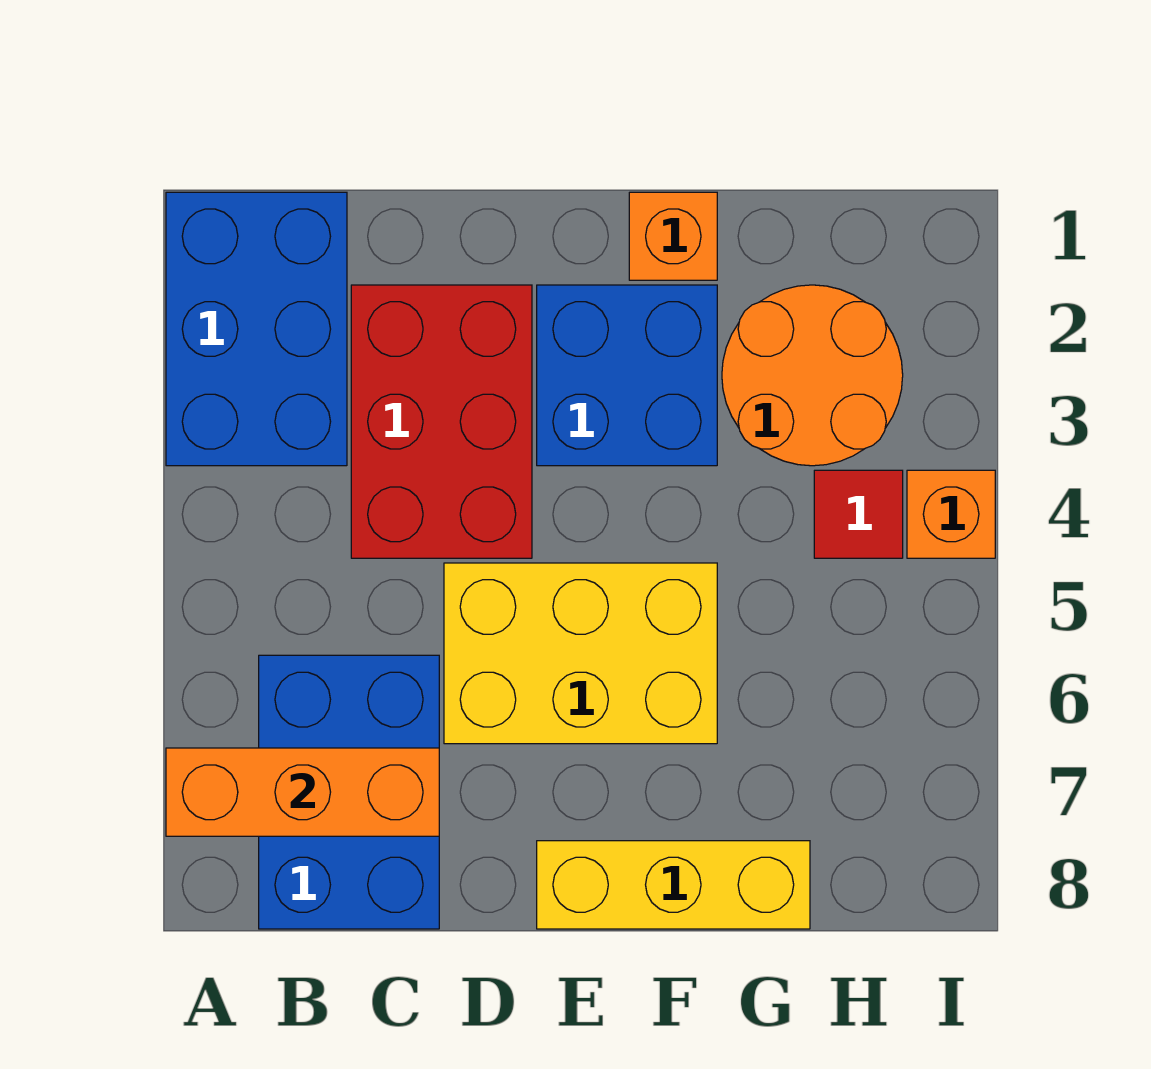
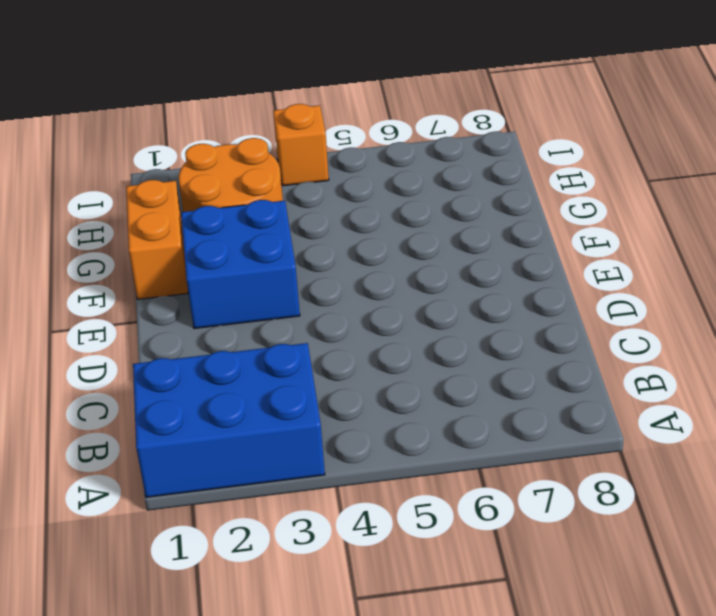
orange brick F1:G1 level 1 -> orange brick F1 level 1
none -> blue brick B6:C8 level 1
none -> red brick C2:D4 level 1

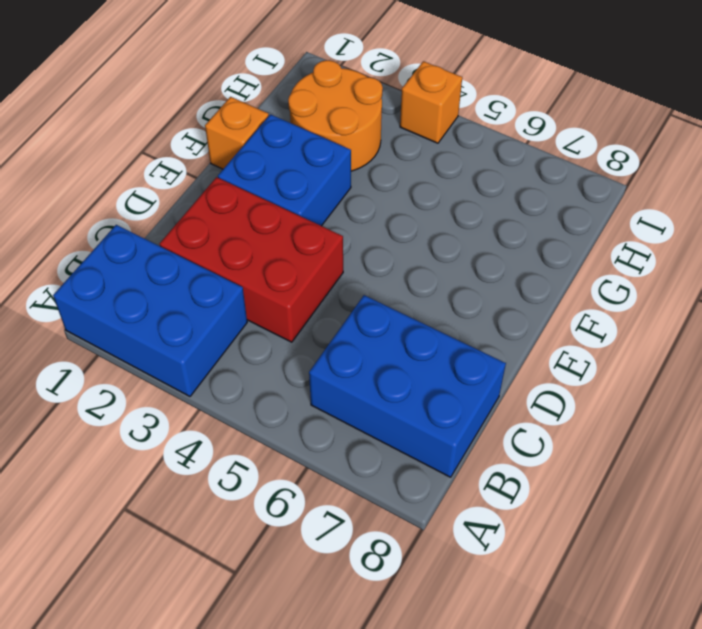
none -> yellow brick D5:F6 level 1
none -> yellow brick E8:G8 level 1

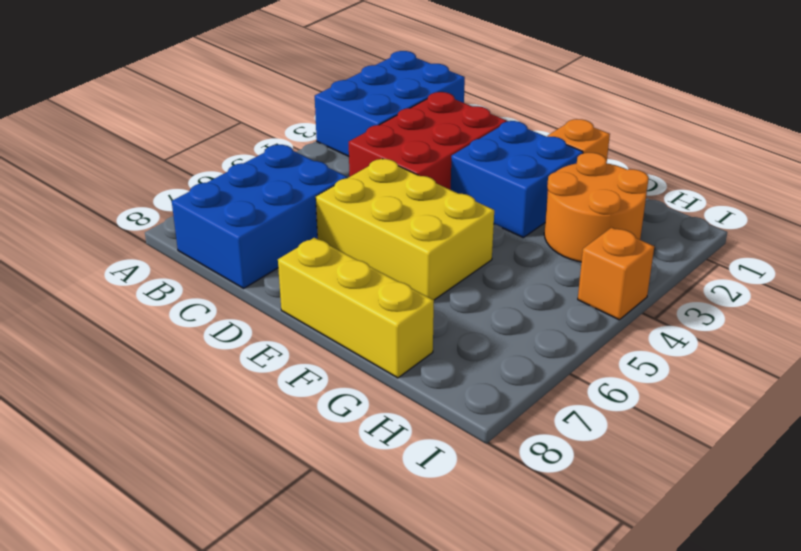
none -> red tile H4 level 1
none -> orange brick A7:C7 level 2

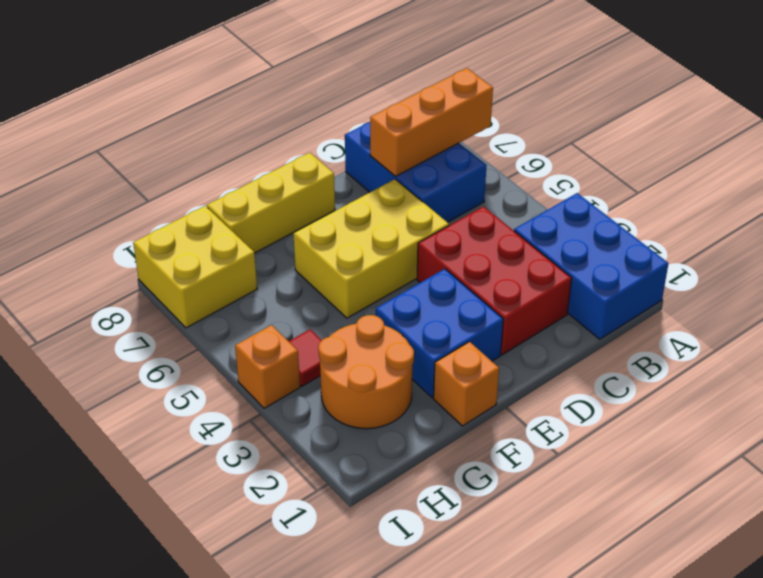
yellow brick H7:I8 level 1 -> none

